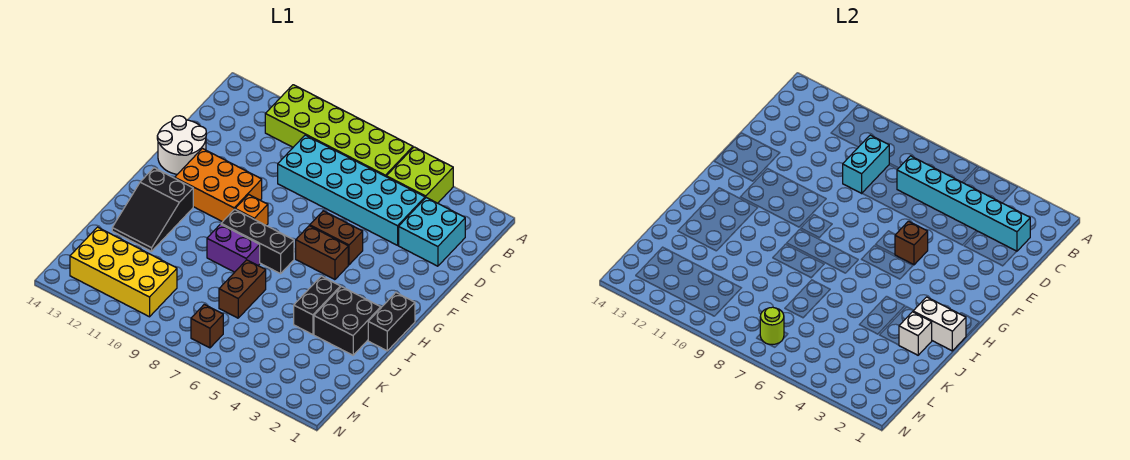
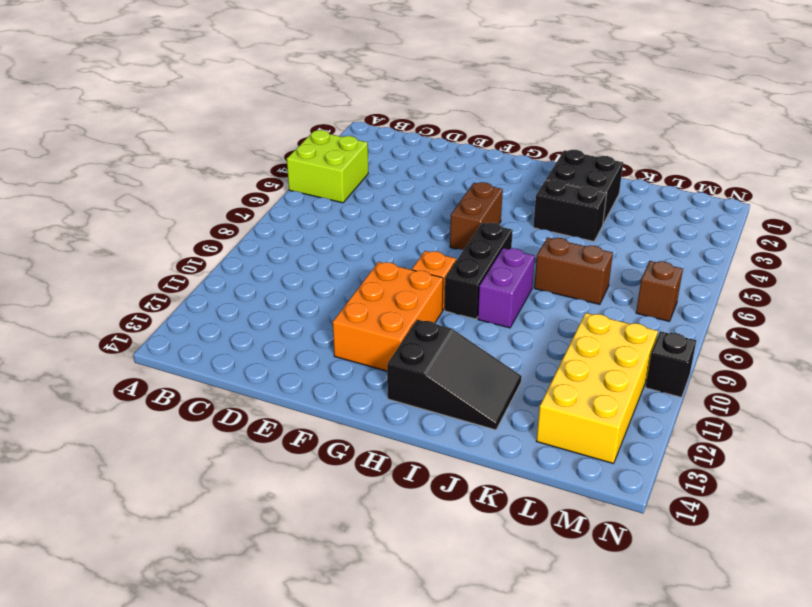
black brick N10 level 1 -> none
none -> lime brick A6:B11 level 1
none -> cyan brick C2:D3 level 1
none -> cyan brick C4:D9 level 1

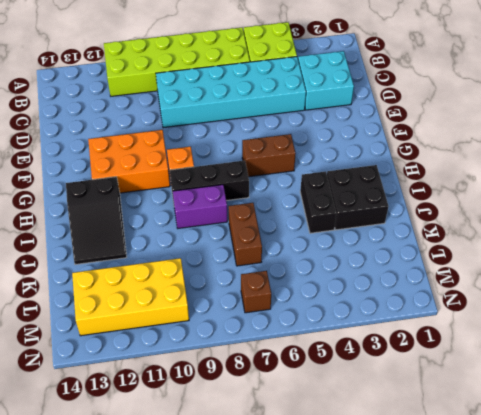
none -> white round brick E13:F14 level 1
none -> brown brick F5:F6 level 1
none -> black brick H1:I1 level 1

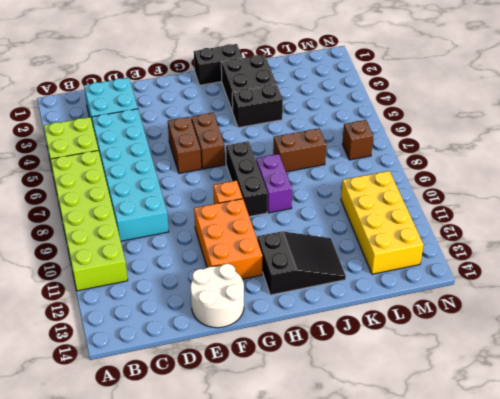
none -> cyan brick C2:C7 level 2
none -> cyan brick C9:D9 level 2
none -> brown brick F5 level 2

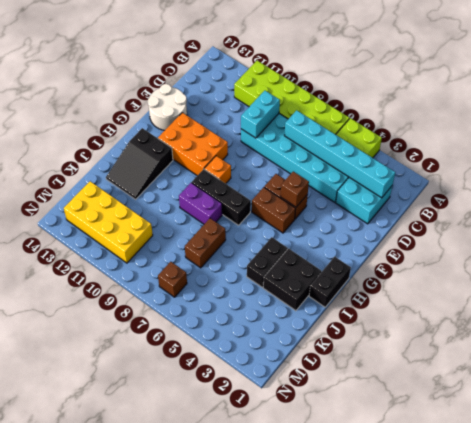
none -> white brick I1:I2 level 2
none -> white brick J2 level 2
none -> lime round brick M7 level 2

